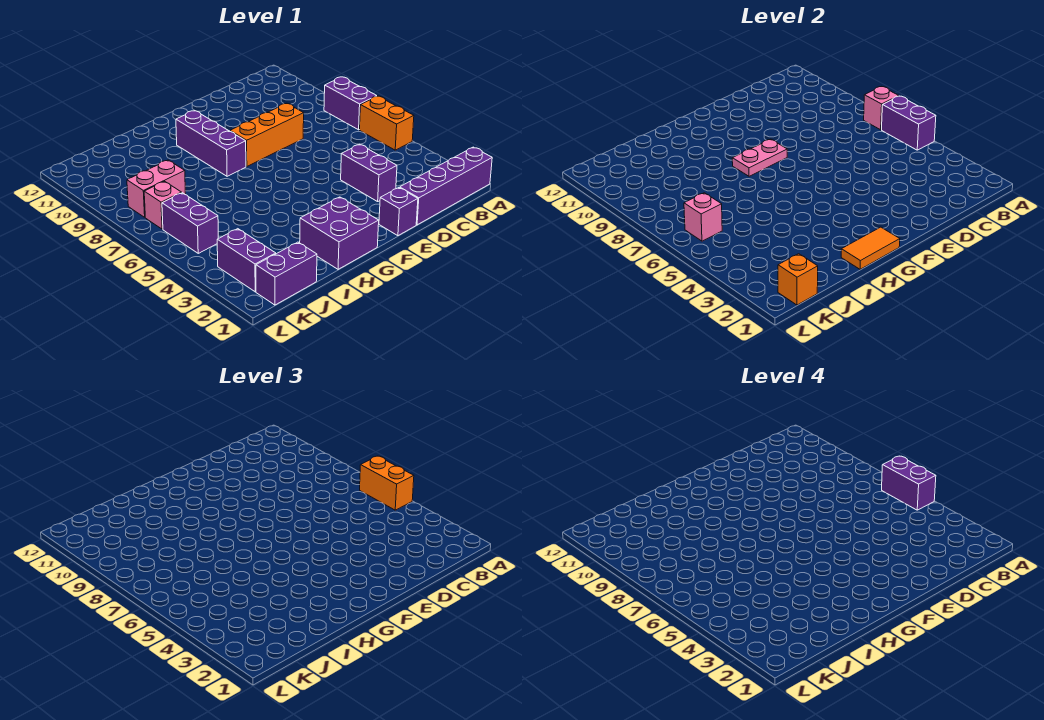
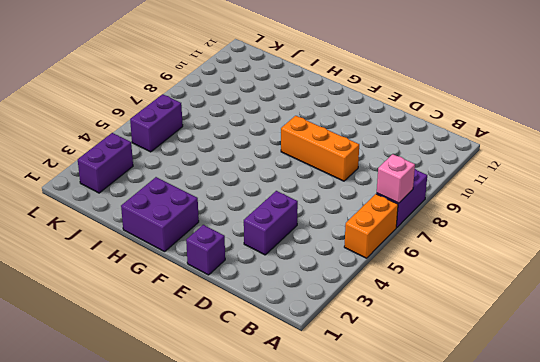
none -> purple brick A1:D1 level 1
none -> purple brick G8:G10 level 1
none -> purple brick J1:K1 level 1

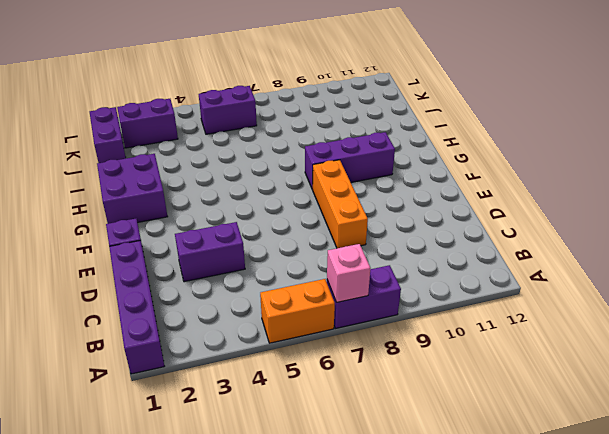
none -> pink brick J8:K8 level 1
none -> pink brick K7 level 1
none -> purple brick A5:A6 level 2

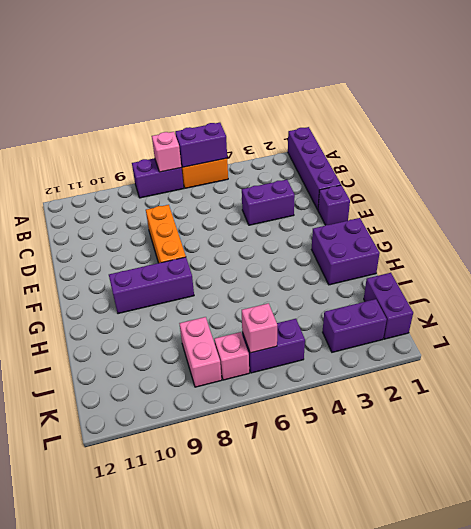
none -> pink plate F8:G8 level 2
none -> orange tile G1:H1 level 2
none -> orange brick K1 level 2

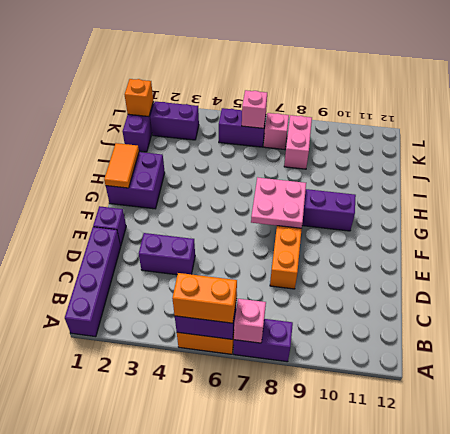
pink plate F7:G8 level 2 -> pink plate F8:G8 level 2
none -> purple brick A5:A6 level 4

